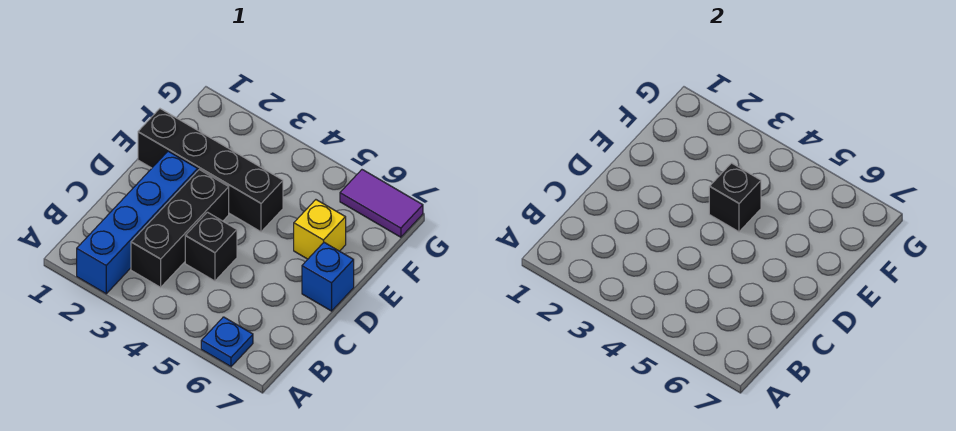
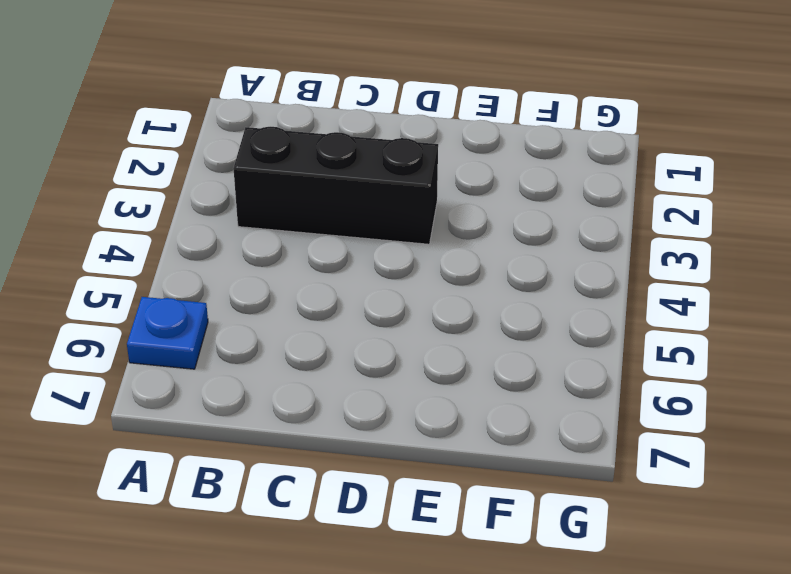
none -> blue brick A2:D2 level 1
none -> black brick C4 level 1

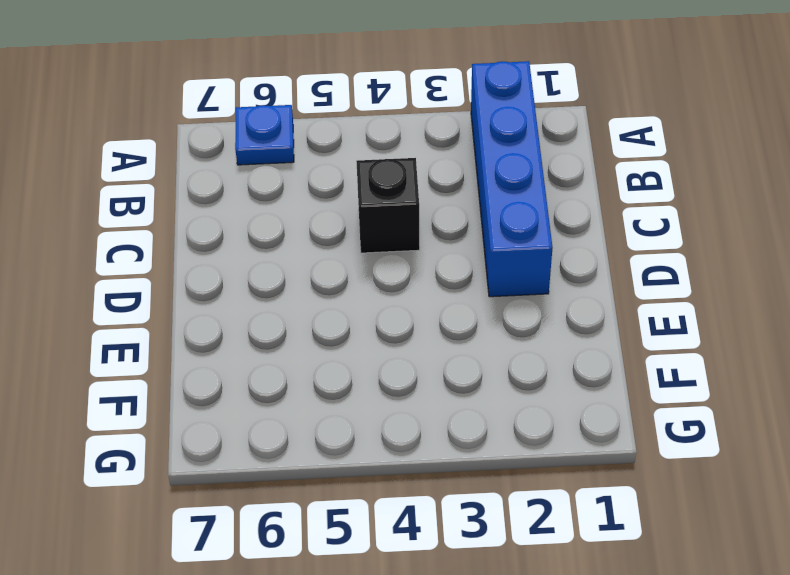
none -> black brick B3:D3 level 1
none -> blue brick D7 level 1

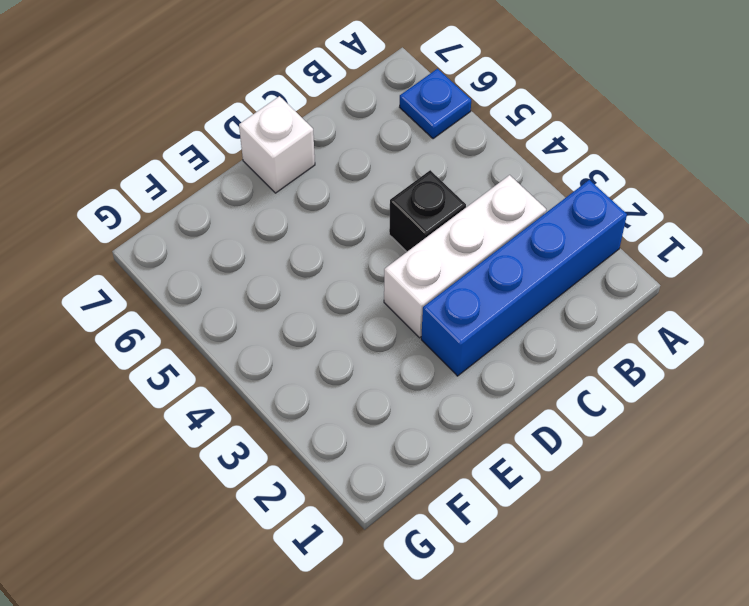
white brick B3:D3 level 1 -> black brick B3:D3 level 1
white brick D7 level 1 -> blue brick D7 level 1
none -> black brick E1:E4 level 1
none -> yellow brick E6 level 1

